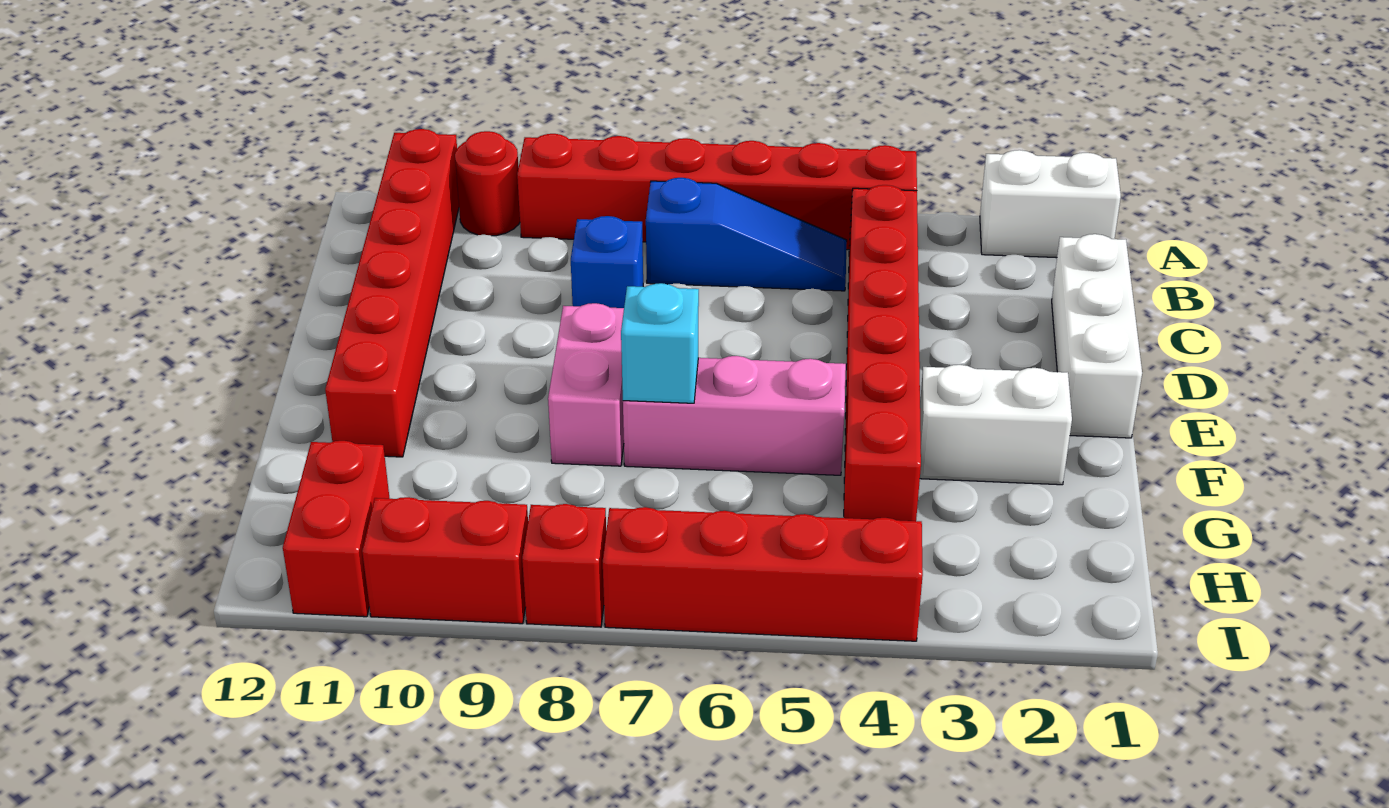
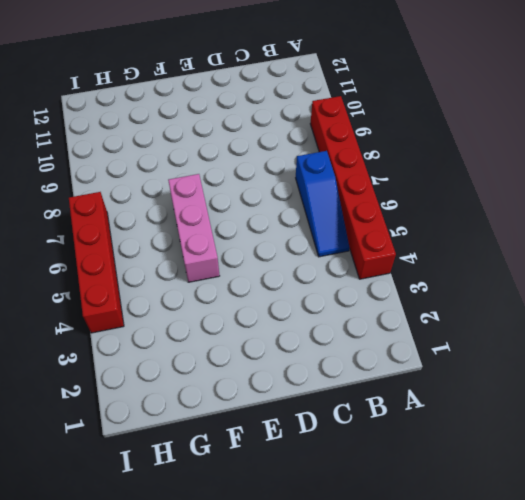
none -> white brick A1:A2 level 1
none -> red round brick A10 level 1
none -> red brick A11:F11 level 1

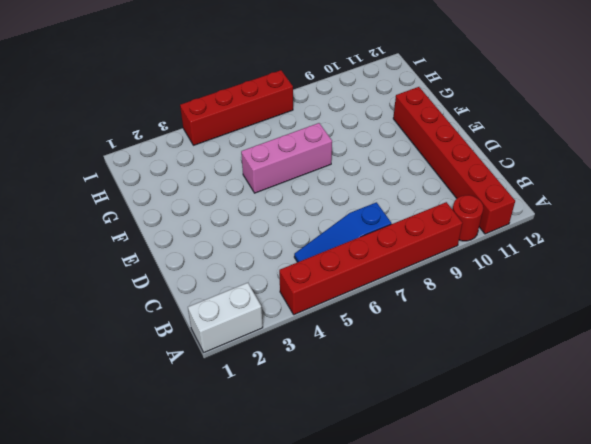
none -> red brick B4:G4 level 1
none -> white brick C1:E1 level 1
none -> blue brick C8 level 1

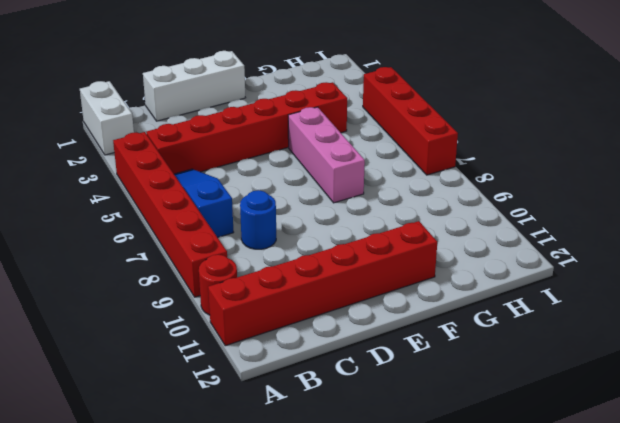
blue round brick C8 level 1 -> blue brick C8 level 1
none -> pink brick E8:F8 level 1
none -> white brick F2:F3 level 1
none -> red brick H11:I11 level 1

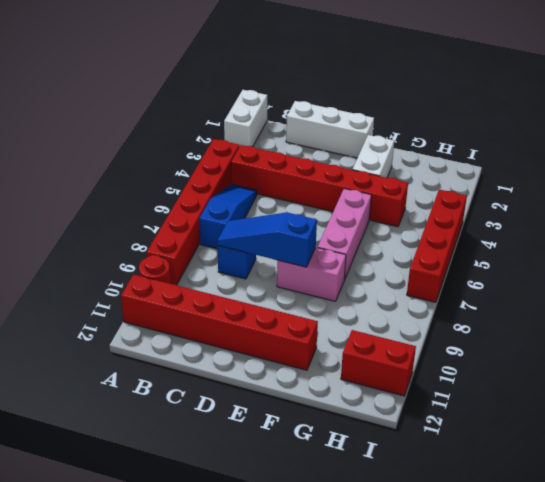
blue slope C8:E8 level 2 top E -> none
none -> red brick I8 level 1
none -> red brick I9:I10 level 1
none -> cyan brick F7 level 2

